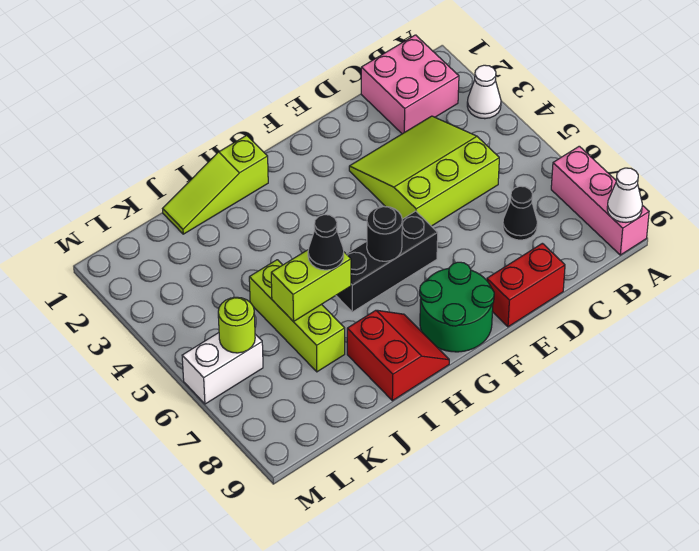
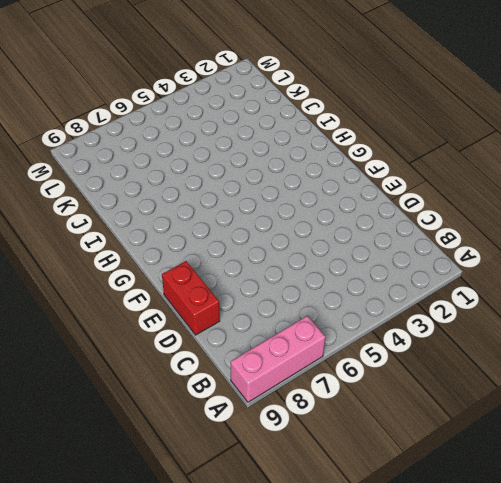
none -> white cone A3 level 1
none -> pink brick B1:C2 level 1
none -> lime slope C3:E5 level 1 top 5

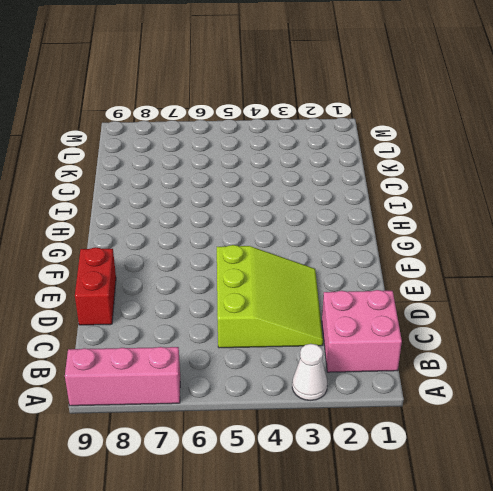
none -> black cone C7 level 1
none -> black brick F6:H6 level 1
none -> green round brick F8:G9 level 1

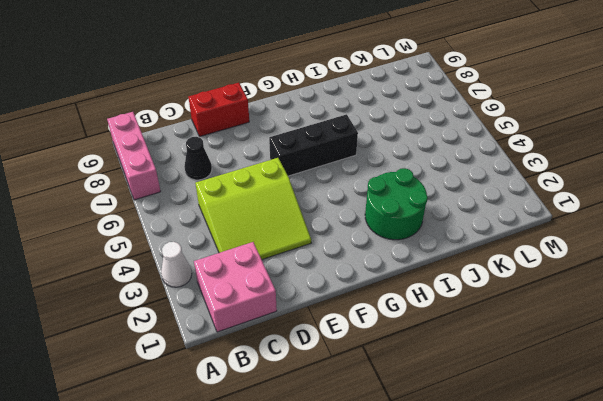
green round brick H2:I3 level 1 -> green round brick F8:G9 level 1
none -> lime slope H1:J1 level 1 top H
none -> red slope H8:I9 level 1 top I
none -> lime brick J5:J7 level 1

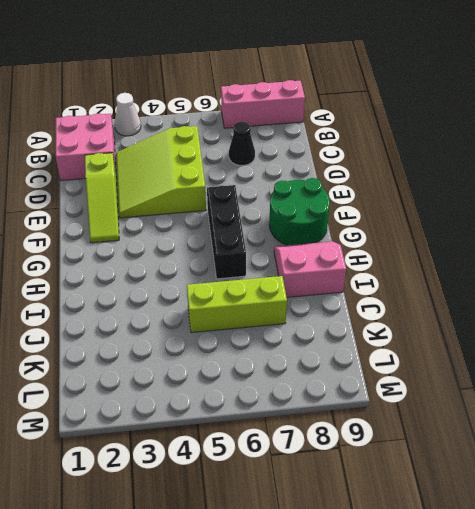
lime slope D2:F2 level 1 top D -> lime slope H1:J1 level 1 top H
pink slope H8:I9 level 1 top I -> red slope H8:I9 level 1 top I
none -> red brick D9:E9 level 1
none -> white brick L6:M6 level 1
none -> white cone A9 level 2

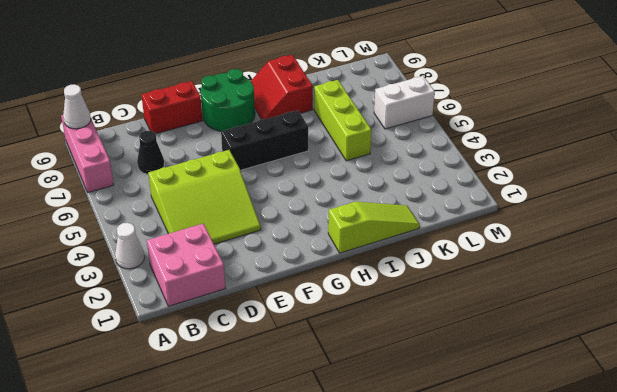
none -> black round brick G6 level 2
none -> lime brick I6:J6 level 2
none -> lime round brick L6 level 2

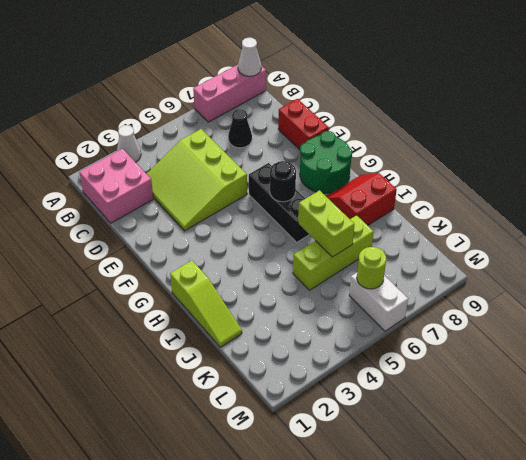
none -> black cone I6 level 3

